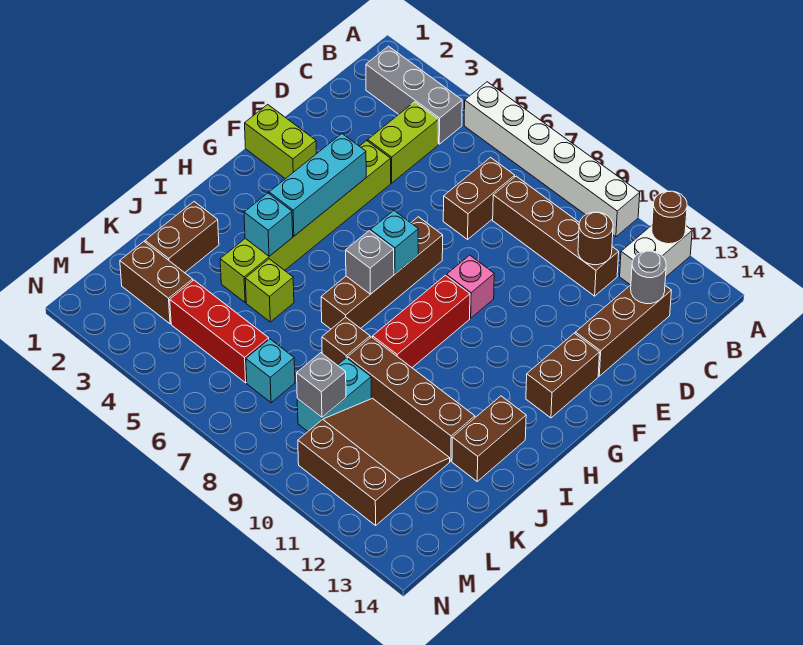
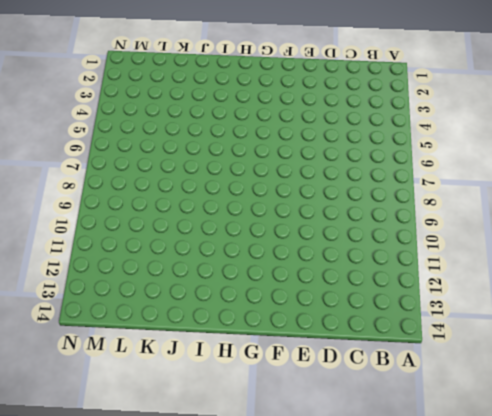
none -> white brick A5:A10 level 1
none -> white brick A12:B12 level 1
none -> grey brick B2:B4 level 1
none -> lime brick C4:D4 level 1

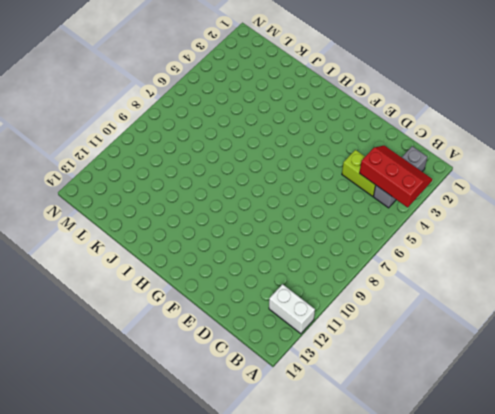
red slope A3:C4 level 2 top 4 -> none
none -> white brick A5:A10 level 1
none -> brown brick C7:D7 level 1
none -> brown brick C8:C11 level 1
none -> brown brick C13:E13 level 1

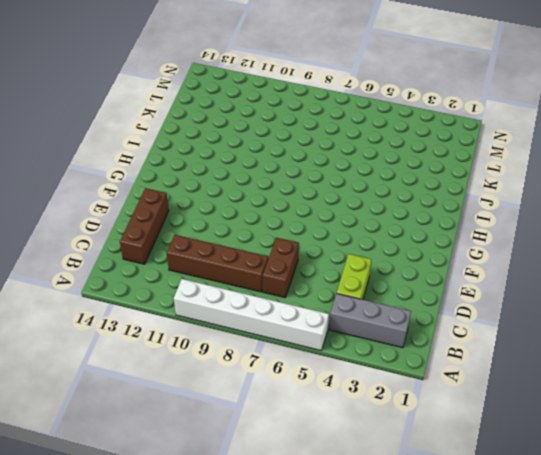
none -> white brick A12:B12 level 1
none -> lime brick E4:J4 level 1
none -> lime brick F1:F2 level 1
none -> brown brick F7:I7 level 1

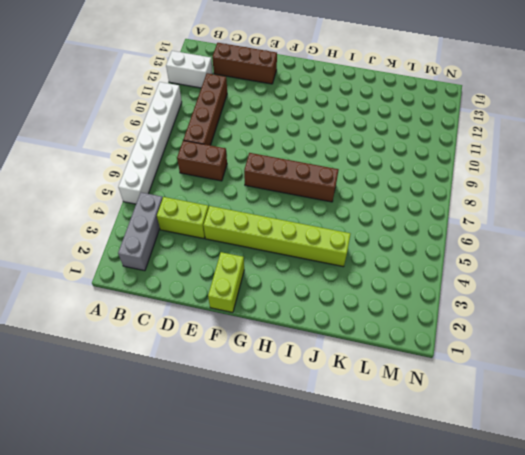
none -> pink brick F9 level 1
none -> brown brick F13:G13 level 1
none -> red brick G9:I9 level 1
none -> brown brick I13:J13 level 1

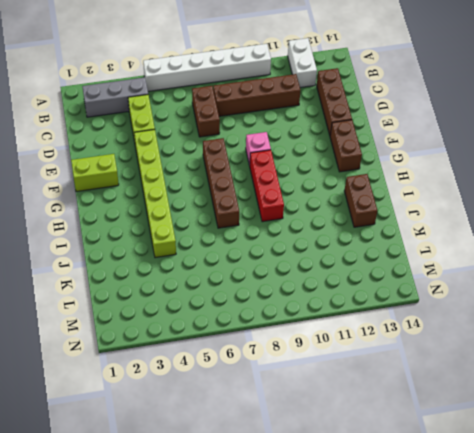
none -> brown brick J2:K2 level 1
none -> lime brick J5 level 1
none -> brown brick J8 level 1
none -> brown brick J9:J12 level 1

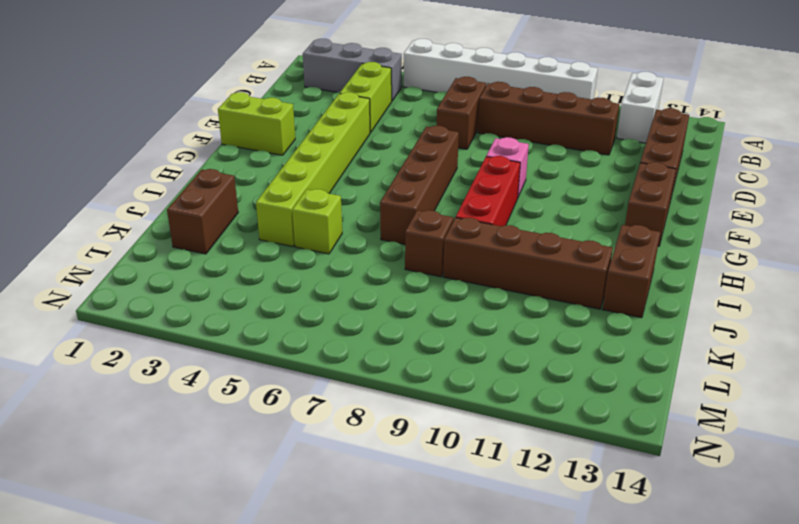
none -> cyan brick K9:L9 level 1
none -> brown slope K10:M12 level 1 top M
none -> brown brick L2:L3 level 1
none -> red brick L4:L6 level 1

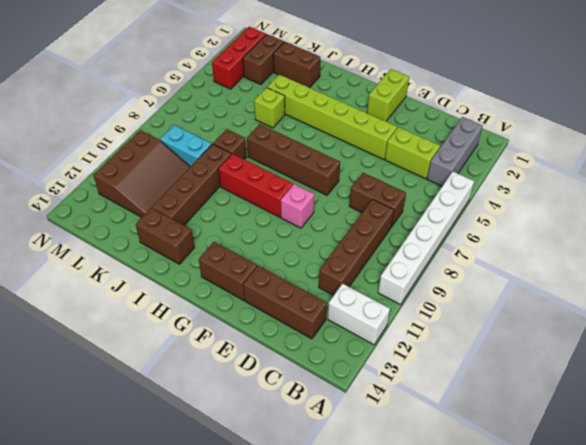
red brick M2:M4 level 1 -> red brick L4:L6 level 1
none -> cyan brick L7 level 1
none -> brown round brick A12 level 2
none -> brown round brick C11 level 2
none -> grey round brick C13 level 2

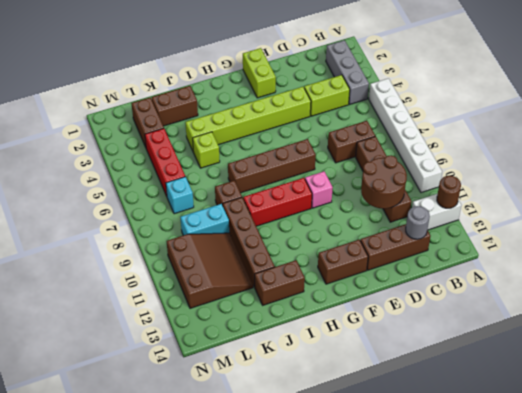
brown round brick C10:D11 level 2 -> brown round brick C11 level 2
none -> cyan brick F4:H4 level 2
none -> cyan brick G7 level 2
none -> grey brick H7 level 2
none -> cyan brick I4 level 2

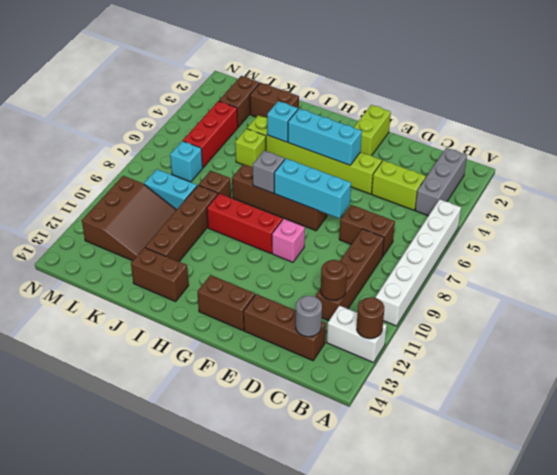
cyan brick E7:G7 level 2 -> cyan brick G7 level 2
none -> grey brick L9 level 2

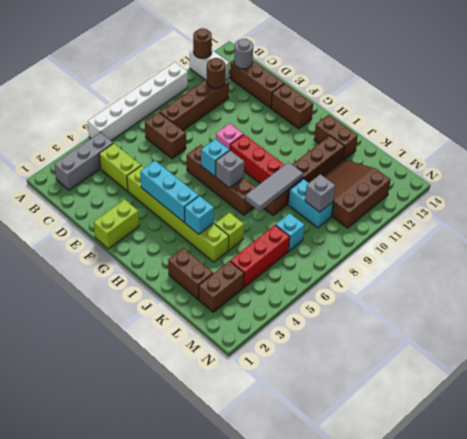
grey tile J7:J9 level 2 -> none

